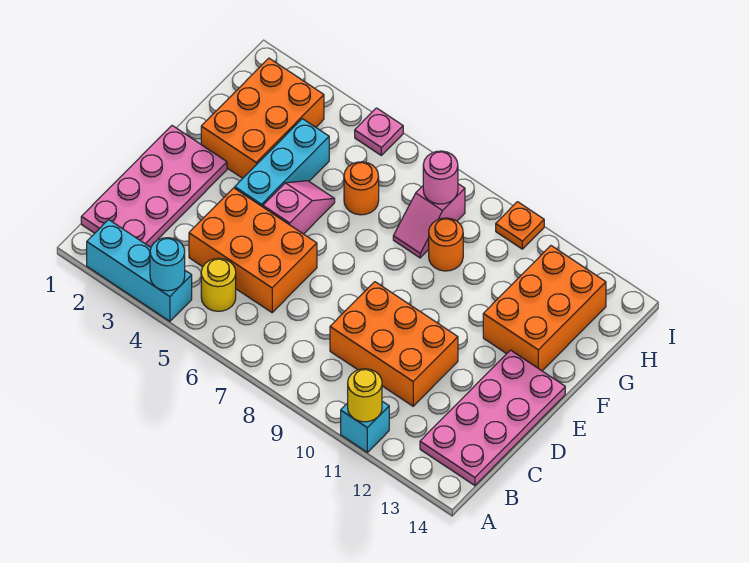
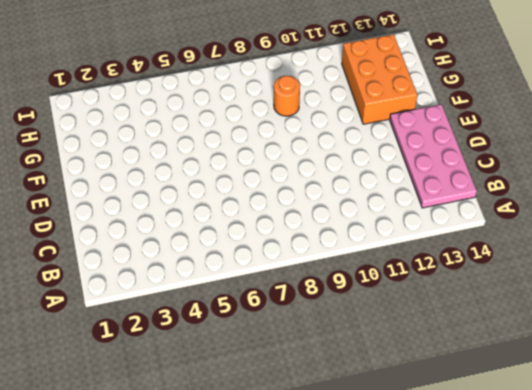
none -> cyan brick A2:A4 level 1
none -> cyan brick A11 level 1
none -> pink plate B1:E2 level 1

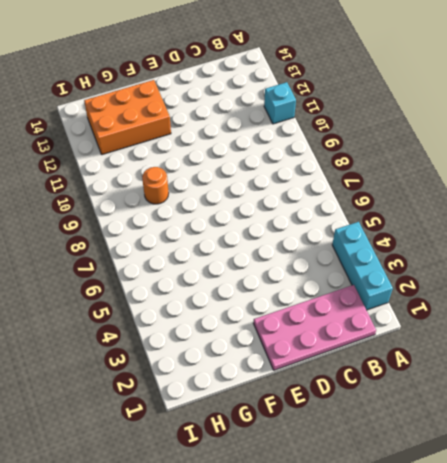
none -> yellow round brick B5 level 1
none -> pink plate B13:E14 level 1
none -> orange brick C4:D6 level 1

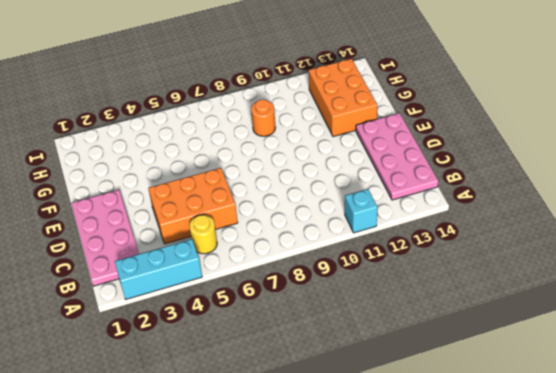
none -> orange brick C9:D11 level 1
none -> cyan brick E4:G4 level 1
none -> pink slope E5:F5 level 1 top E

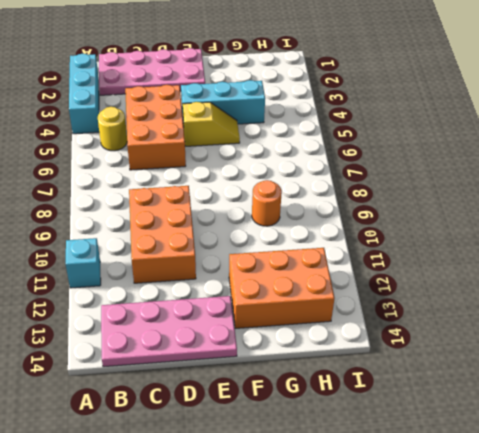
yellow slope E5:F5 level 1 top E -> pink slope E5:F5 level 1 top E
none -> orange brick F2:H3 level 1
none -> orange round brick G6 level 1
none -> pink slope G8:H8 level 1 top H

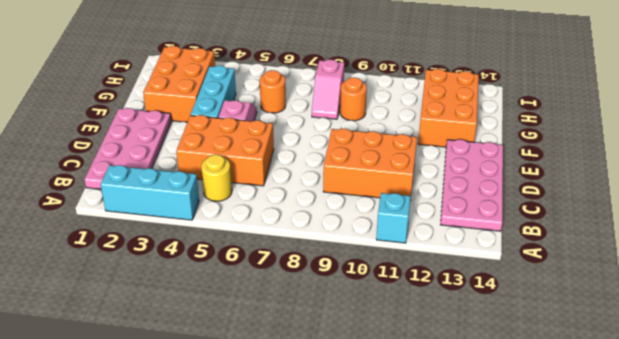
none -> pink plate I5 level 1
none -> orange plate I10 level 1
none -> cyan round brick A4 level 2

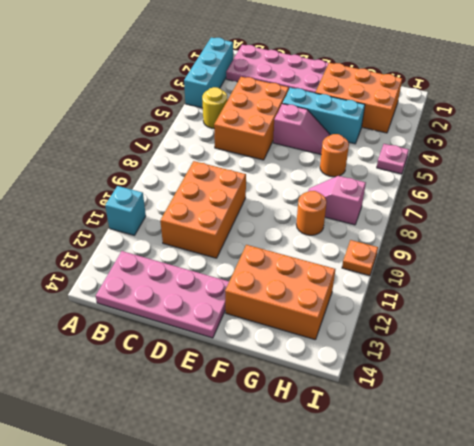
none -> cyan round brick A4 level 2
none -> yellow round brick A11 level 2
none -> pink round brick H8 level 2

